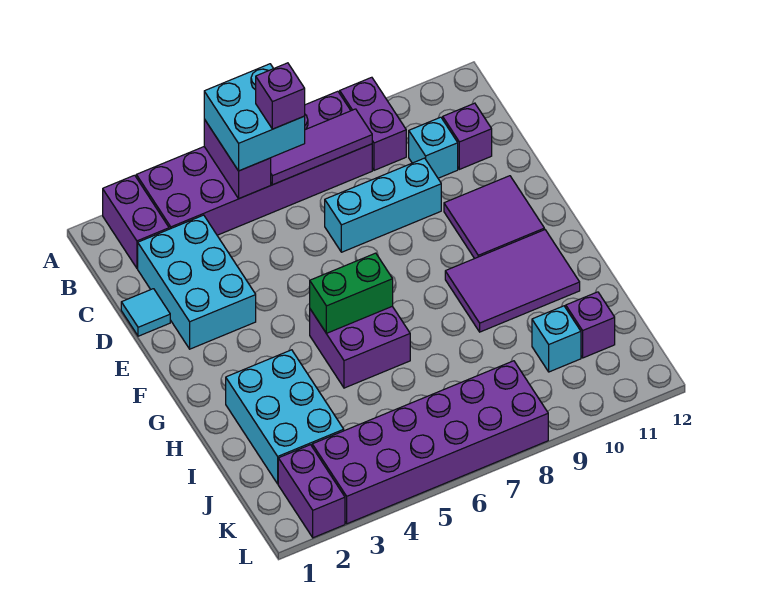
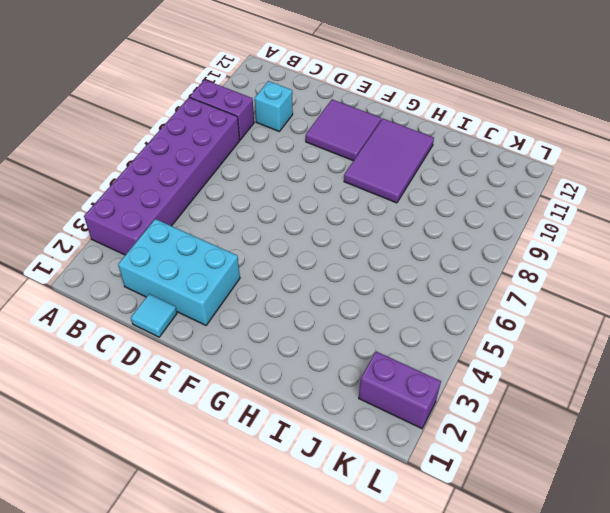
none -> purple brick A2:B2 level 1
none -> purple brick C11 level 1
none -> cyan brick D7:D9 level 1

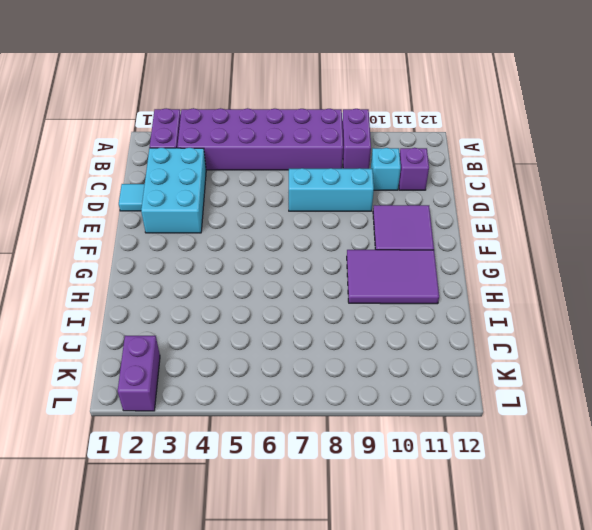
none -> purple brick G5:H6 level 1
none -> cyan brick H2:J3 level 1
none -> cyan brick J10 level 1

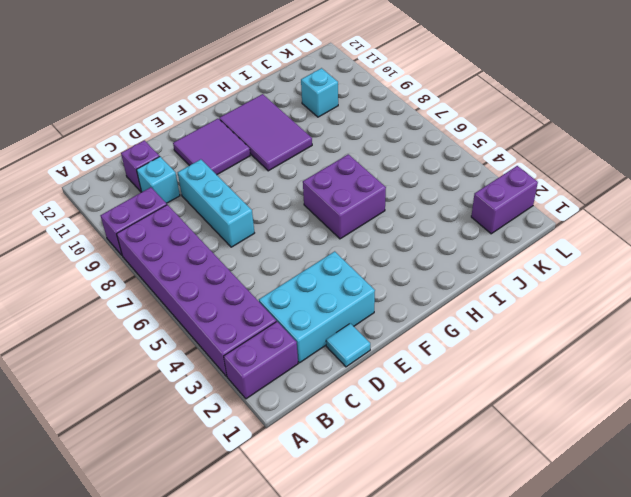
none -> cyan brick H2:J3 level 1
none -> purple brick J11 level 1
none -> purple brick K3:L8 level 1

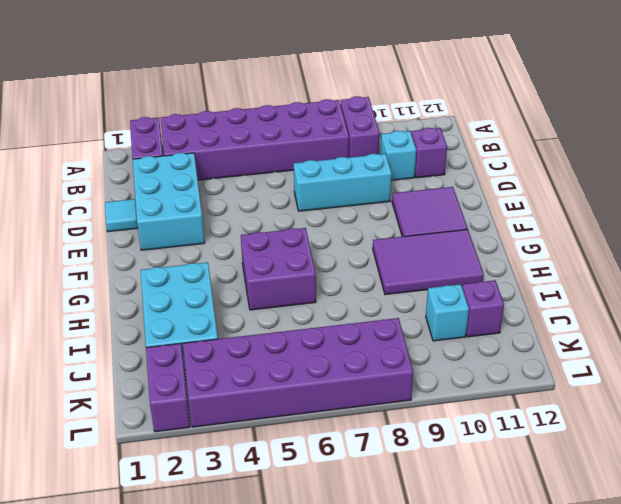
none -> purple brick A5:B5 level 2
none -> purple tile B6:B8 level 2
none -> green brick G5:G6 level 2

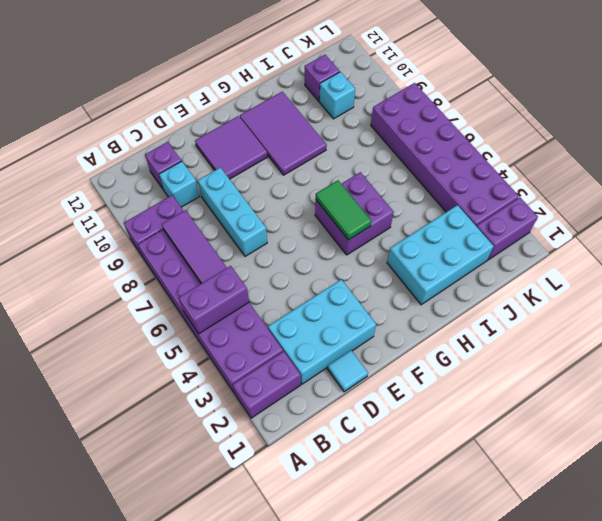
green tile G5:G6 level 2 -> green brick G5:G6 level 2
none -> cyan brick A5:B6 level 3
none -> purple brick B6 level 4

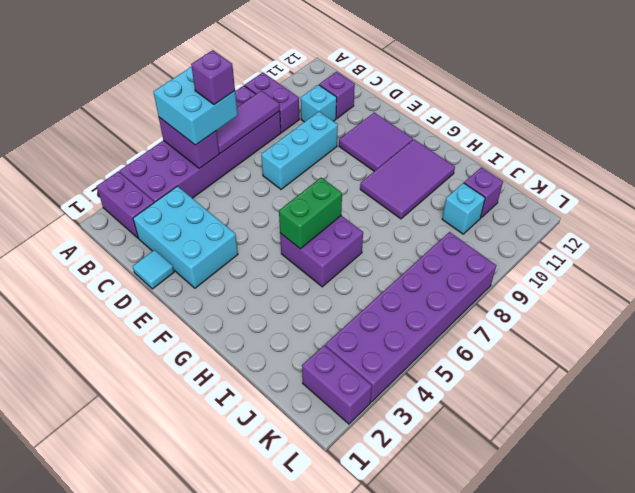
none -> cyan brick H2:J3 level 1

